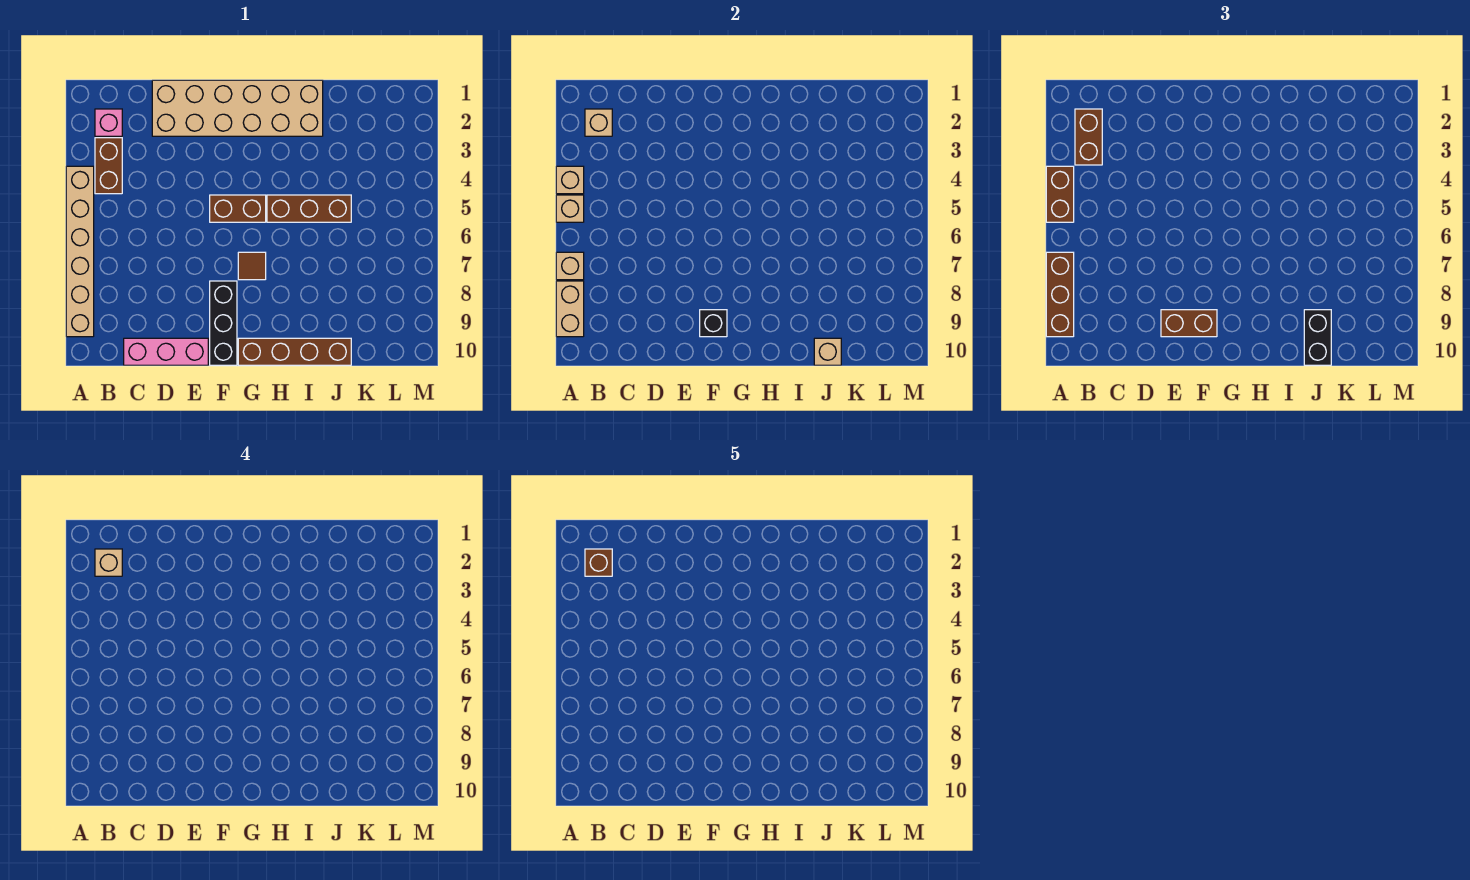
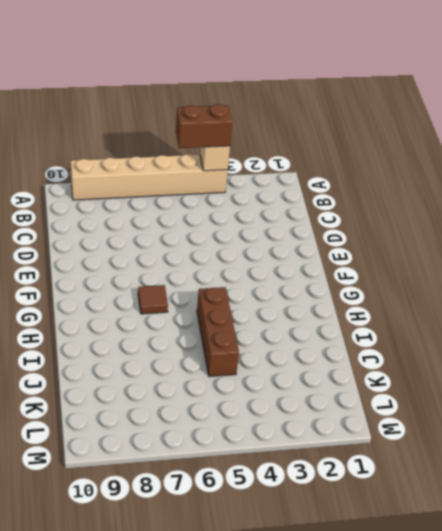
none -> pink brick B2 level 1
none -> brown brick B3:B4 level 1
none -> pink brick C10:E10 level 1

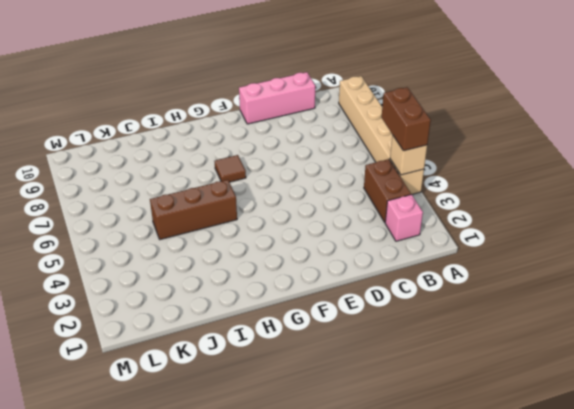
none -> tan brick D1:I2 level 1
none -> brown brick F5:G5 level 1
none -> black brick F8:F10 level 1

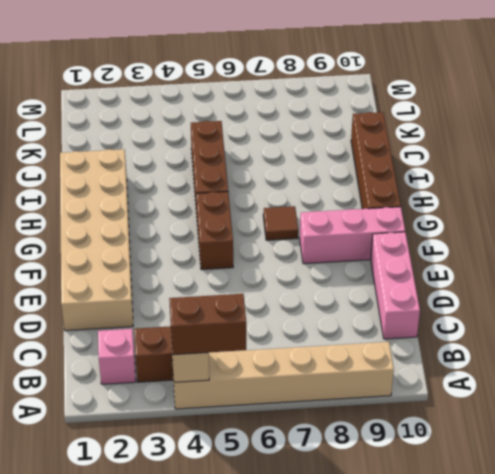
pink brick F8:F10 level 1 -> black brick F8:F10 level 1
none -> tan brick A5 level 2
none -> tan brick A7 level 2
none -> tan brick A8:A9 level 2

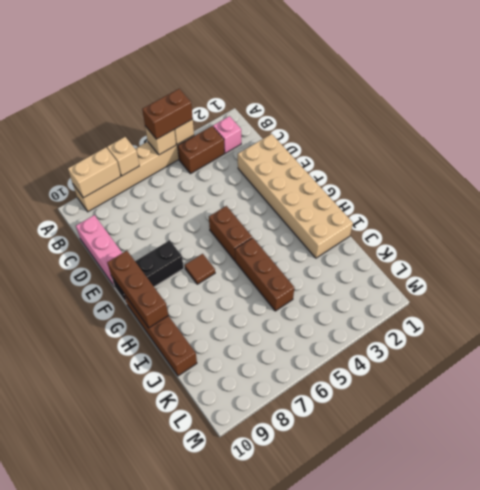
brown brick F10:H10 level 2 -> brown brick A7:A9 level 3
none -> tan brick B2 level 2
none -> black brick F9 level 2
none -> tan brick J10 level 2

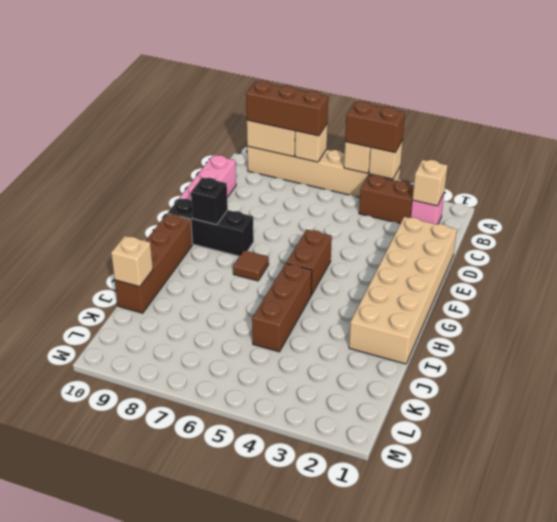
none -> brown brick B2:B3 level 3
none -> brown brick E9:F9 level 3
none -> black brick J9:J10 level 3

